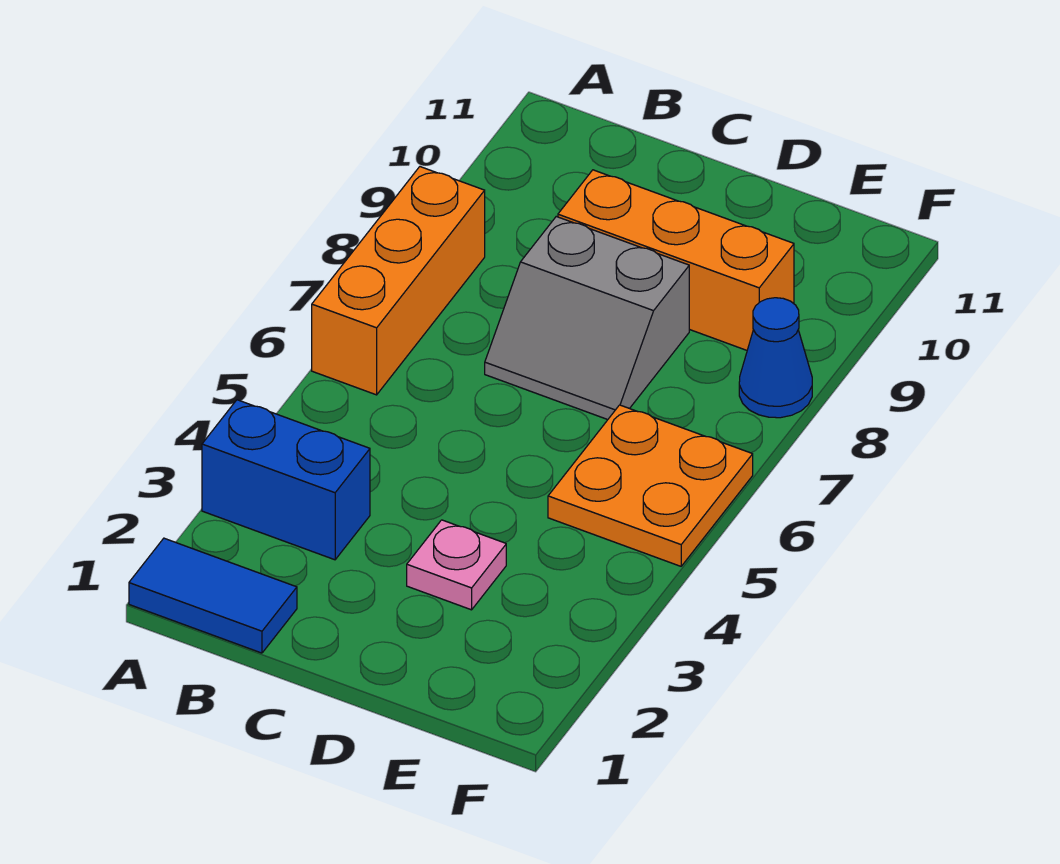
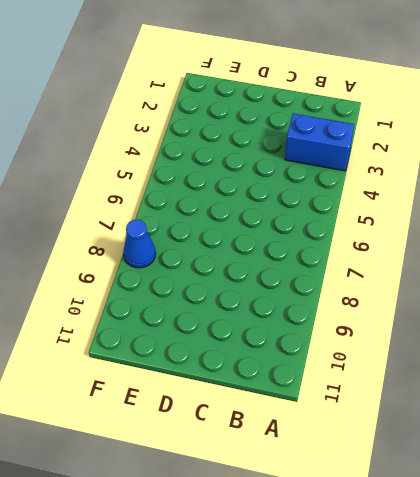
none -> blue tile A1:B1 level 1
none -> orange brick A6:A8 level 1

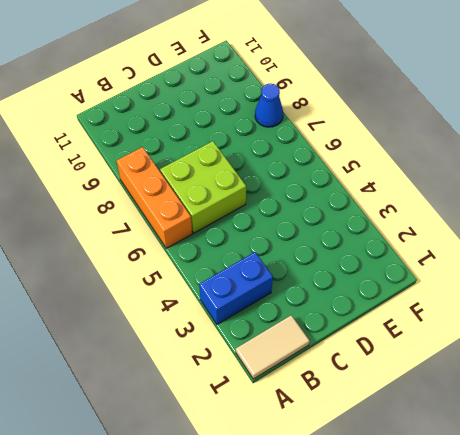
tan tile A1:B1 level 1 -> blue tile A1:B1 level 1
lime brick B6:C7 level 1 -> grey slope C7:D8 level 1 top 8
none -> orange brick C9:E9 level 1
none -> pink plate D3 level 1

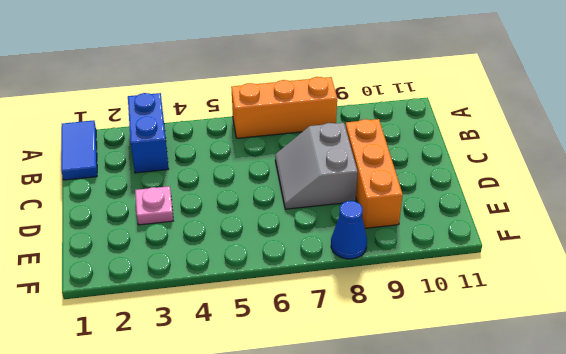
none -> orange plate E5:F6 level 1

